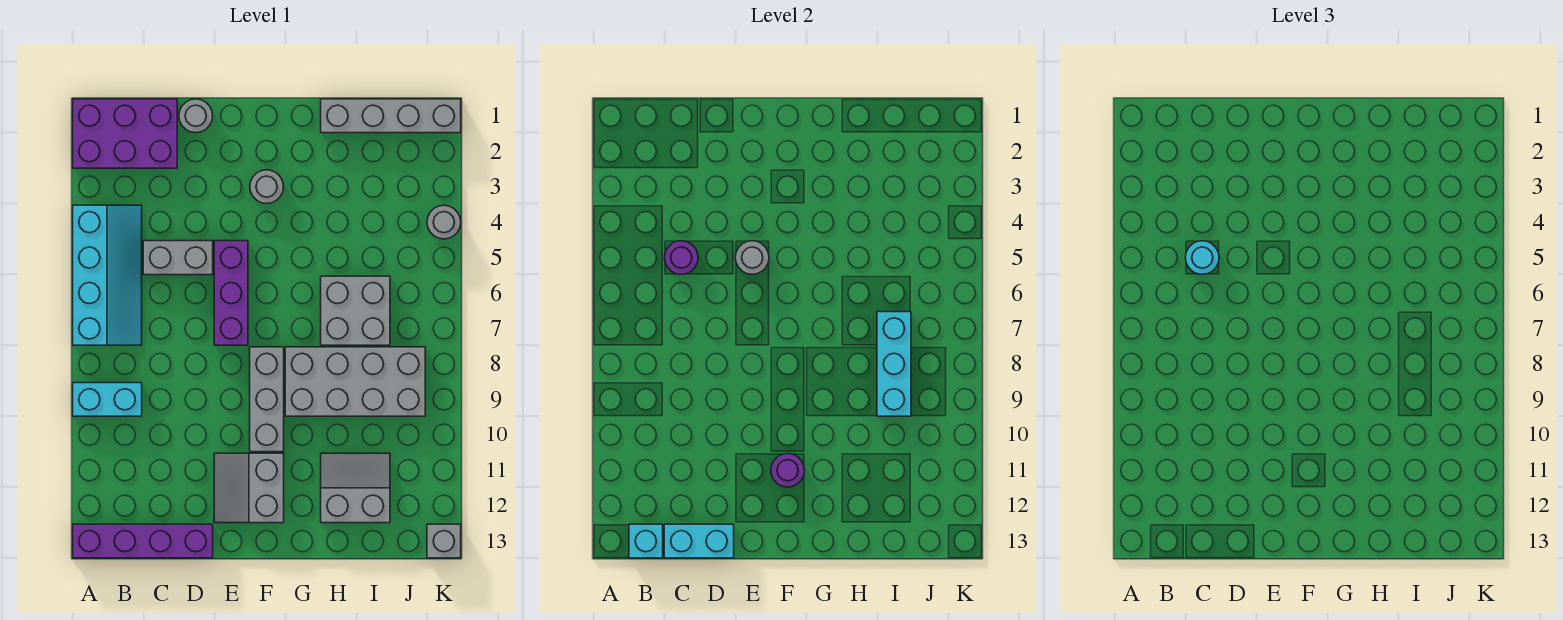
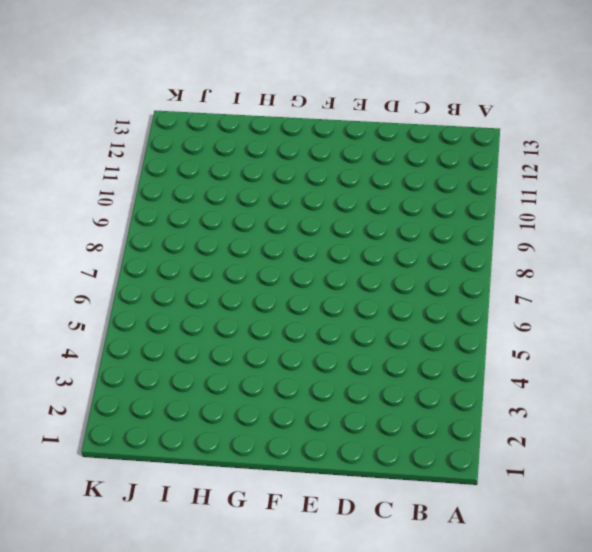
none -> purple brick A1:C2 level 1
none -> cyan slope A4:B7 level 1 top A
none -> cyan brick A9:B9 level 1

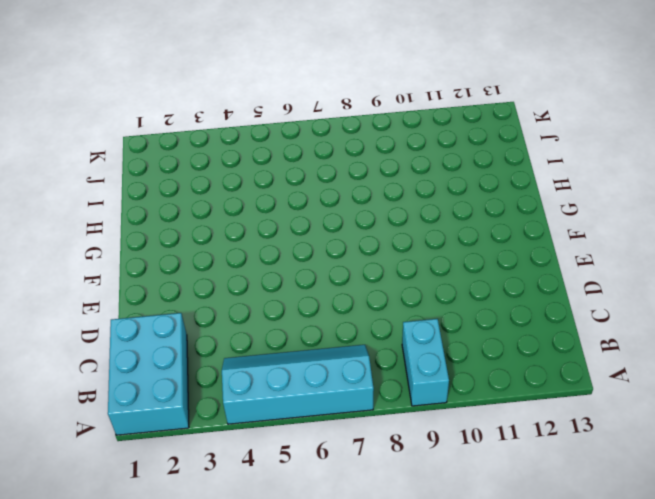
cyan brick A1:C2 level 1 -> purple brick A1:C2 level 1
none -> purple brick A13:D13 level 1
none -> grey brick C5:D5 level 1
none -> grey round brick D1 level 1

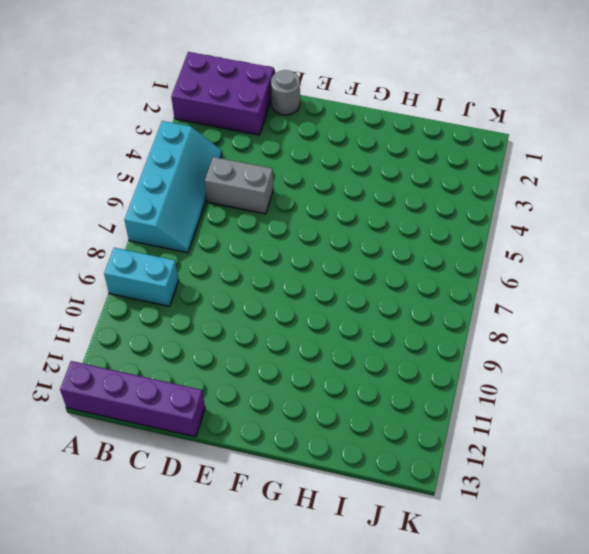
none -> purple brick E5:E7 level 1
none -> grey slope E11:F12 level 1 top F
none -> grey round brick F3 level 1

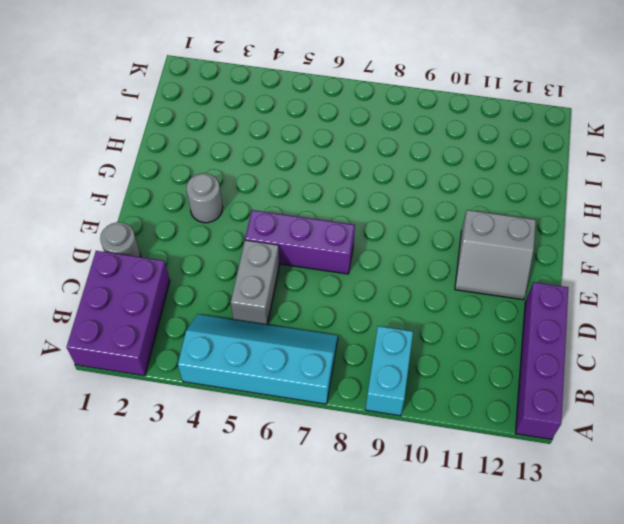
none -> grey brick F8:F10 level 1
none -> grey brick G8:J9 level 1
none -> grey brick H1:K1 level 1

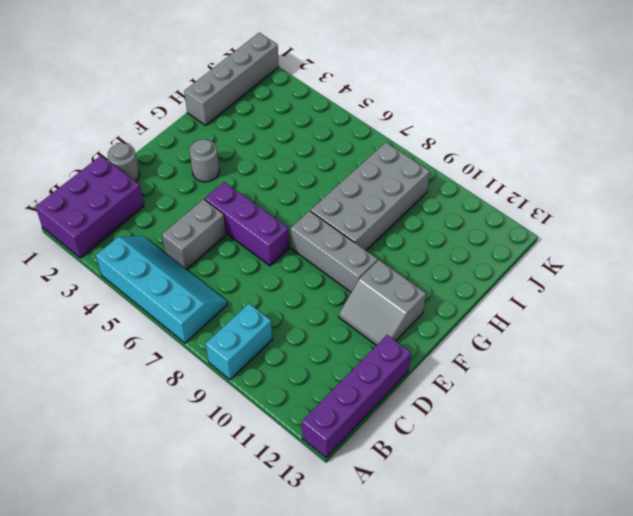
none -> grey brick H6:I7 level 1
none -> grey slope H11:I12 level 1 top 12
none -> grey round brick K4 level 1

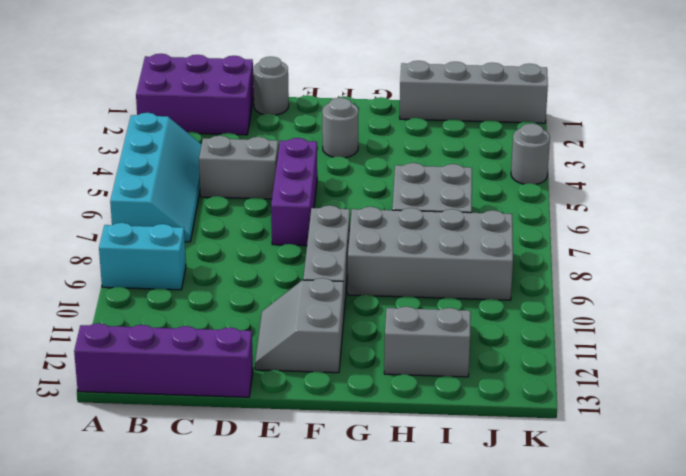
none -> grey brick K13 level 1
none -> cyan brick B13 level 2
none -> purple round brick C5 level 2

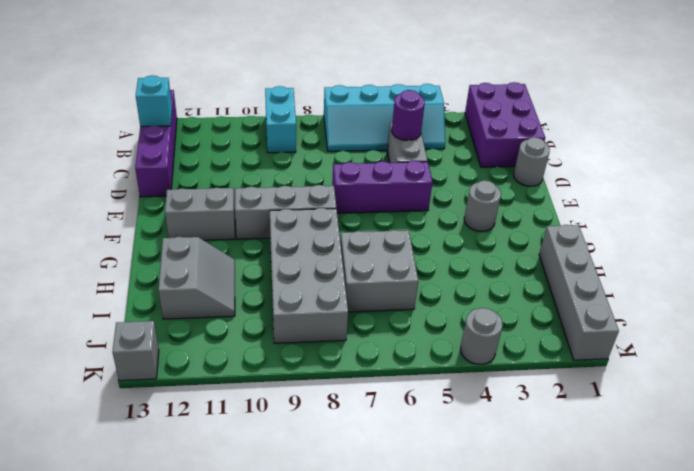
none -> cyan brick C13:D13 level 2
none -> grey round brick E5 level 2
none -> purple round brick F11 level 2

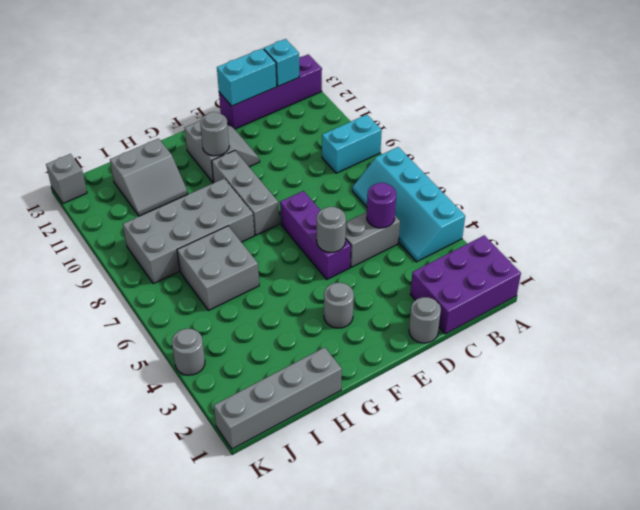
grey round brick F11 level 2 -> purple round brick F11 level 2
none -> cyan brick I7:I9 level 2
none -> cyan round brick C5 level 3

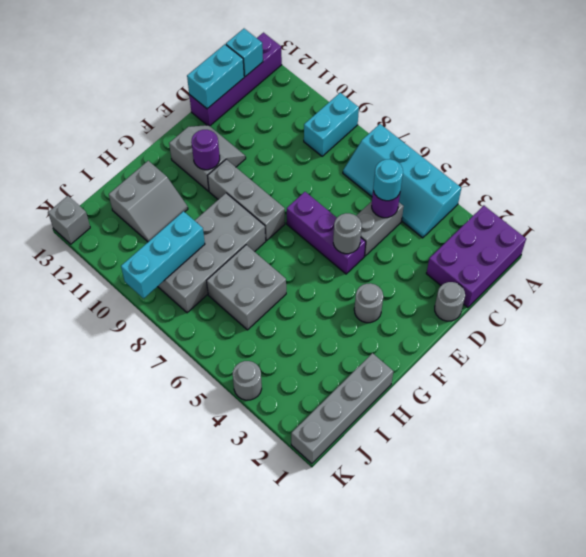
cyan brick I9:K9 level 2 -> cyan brick I7:I9 level 2

